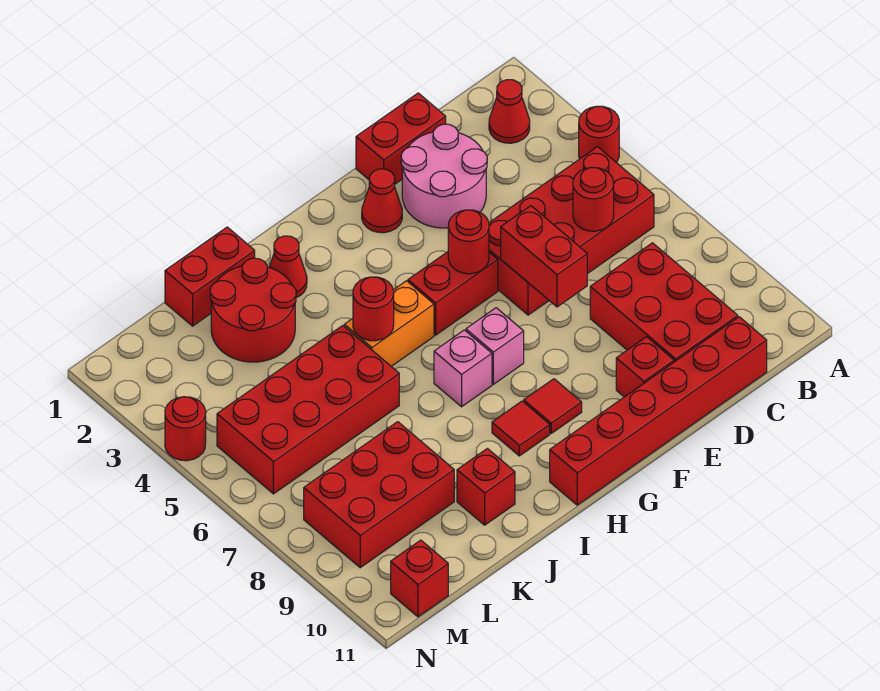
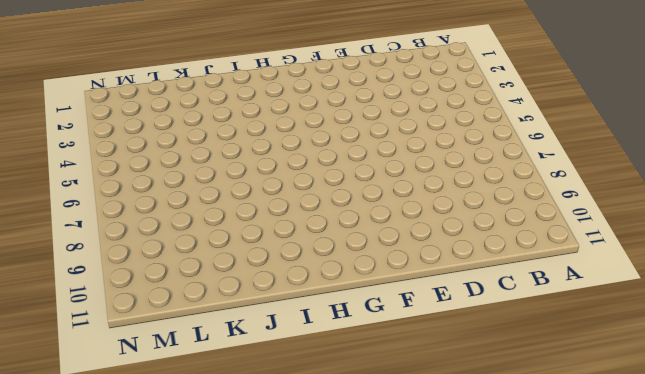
none -> red round brick A4 level 1
none -> red cone B2 level 1
none -> red brick B5:E6 level 1

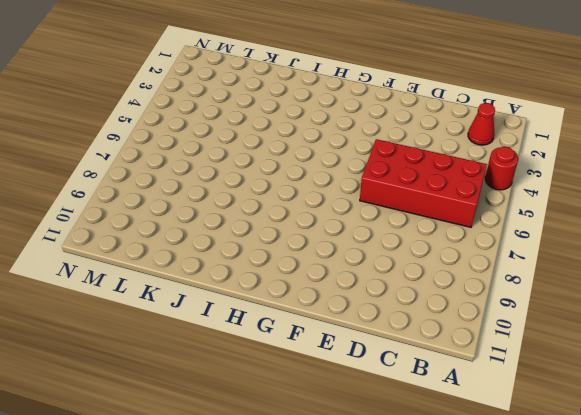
none -> red brick C8:D10 level 1
none -> red brick C11:H11 level 1
none -> red brick D1:E1 level 1

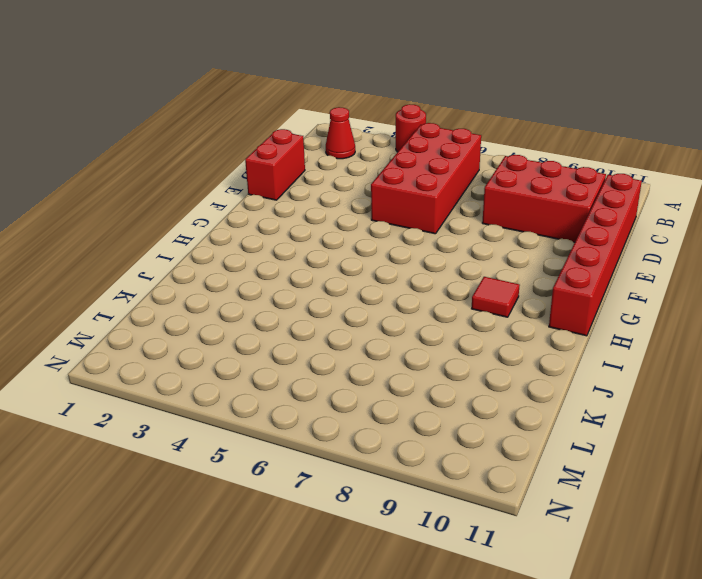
none -> pink round brick D2:E3 level 1
none -> red brick E10 level 1
none -> red cone F2 level 1

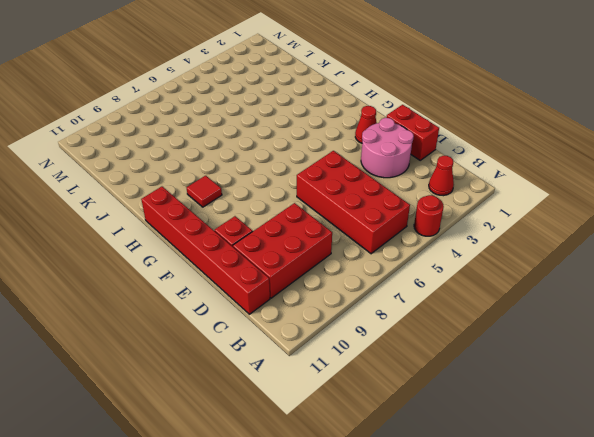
none -> red brick F5:G5 level 1
none -> pink brick G7 level 1
none -> red tile G9 level 1

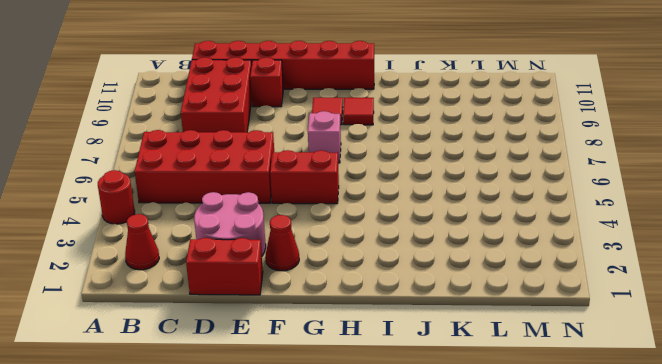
none -> orange brick H5:I5 level 1
none -> pink brick H7 level 1
none -> red cone I2 level 1

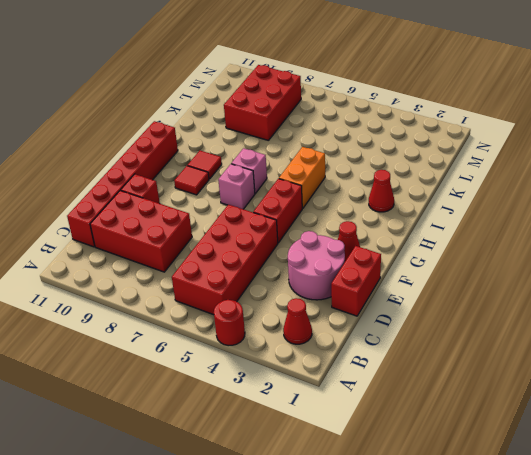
none -> red brick J1:K1 level 1
none -> red round brick J2:K3 level 1
none -> red brick J5:M6 level 1

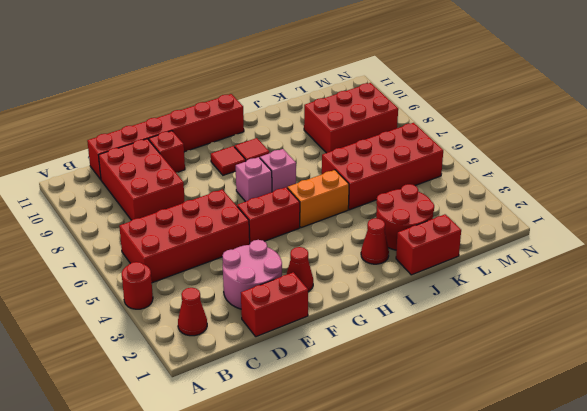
none -> red brick J10 level 1
none -> red brick M11 level 1
none -> red round brick N4 level 1

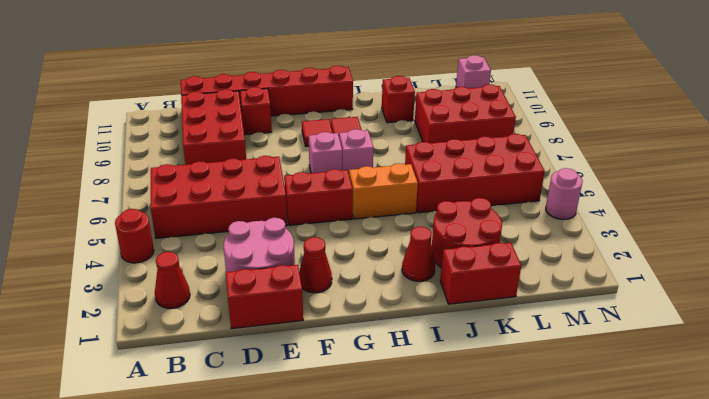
pink brick M11 level 1 -> red brick M11 level 1
pink round brick N4 level 1 -> red round brick N4 level 1
none -> red round brick C6 level 2
none -> red brick E6:E7 level 2
none -> red round brick F5 level 2

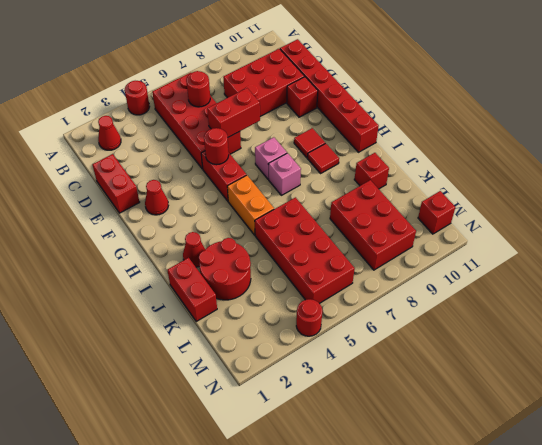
none -> pink round brick D2:E3 level 1
none -> red round brick I5 level 2

